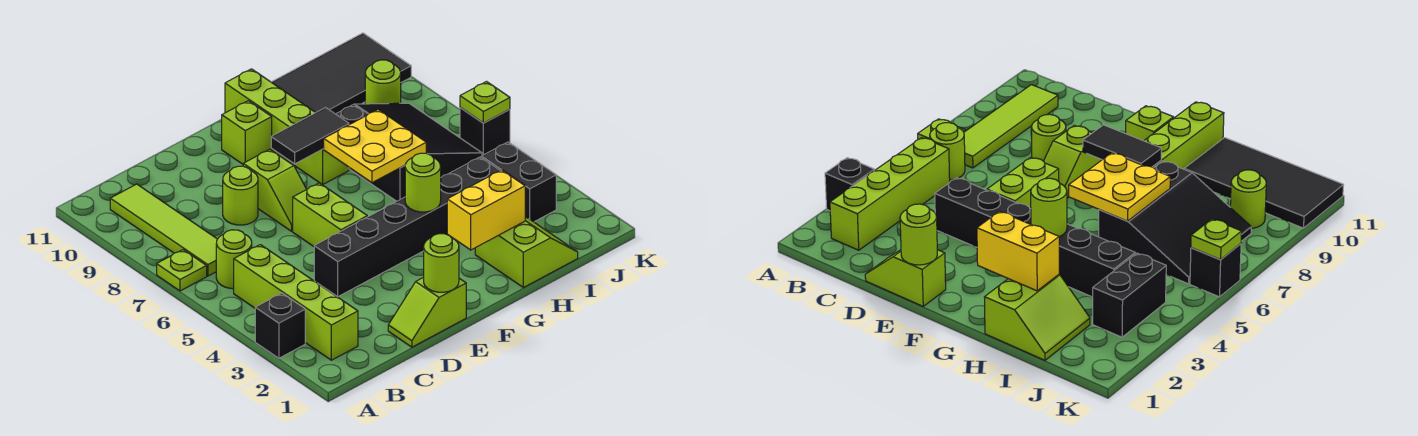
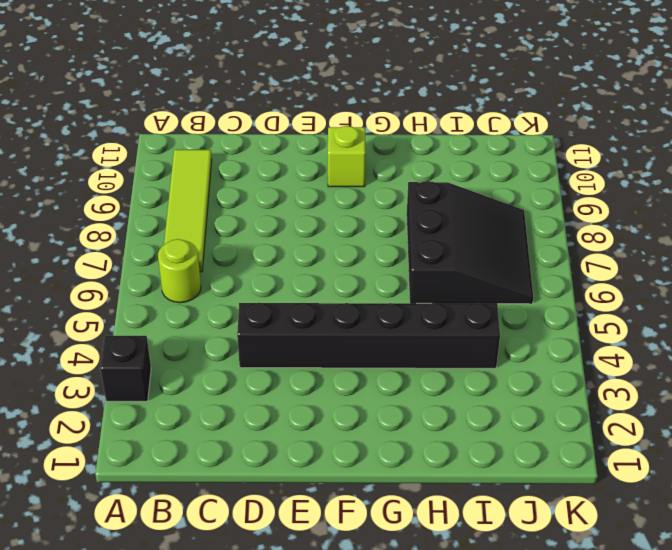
none -> lime plate A7 level 1
none -> lime brick B2:B5 level 1
none -> lime slope D1:E1 level 1 top E

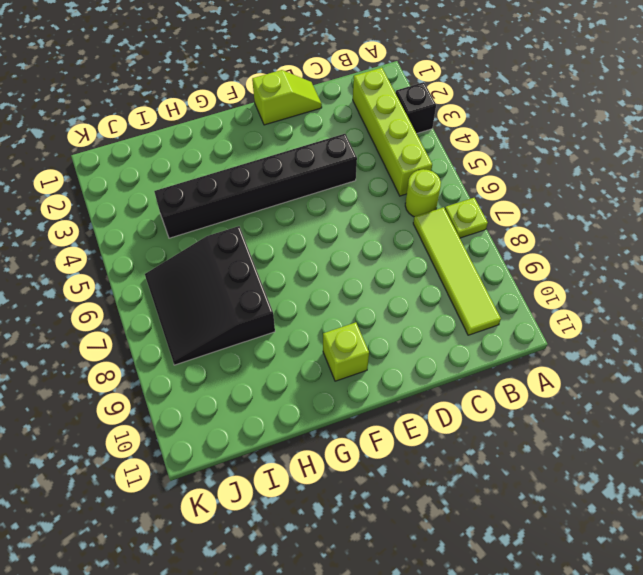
none -> lime round brick D8 level 1
none -> lime brick E5:E6 level 1
none -> lime slope E7:E8 level 1 top 8

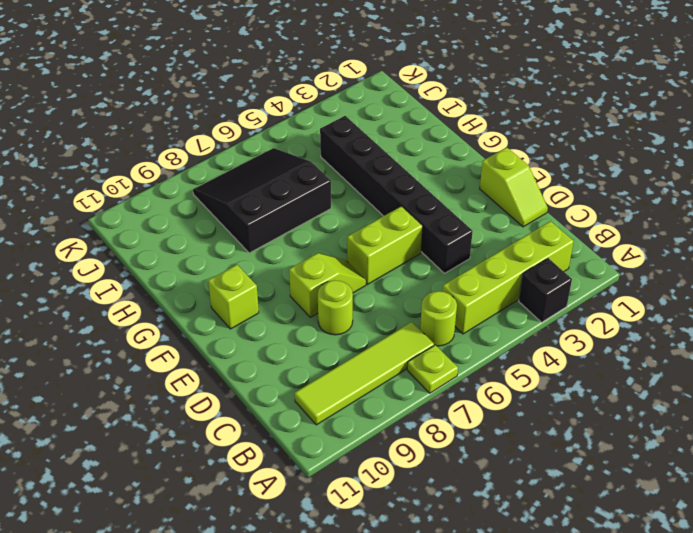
none -> lime brick G8:G11 level 1
none -> lime slope H1:I2 level 1 top H
none -> black tile H10:K11 level 1

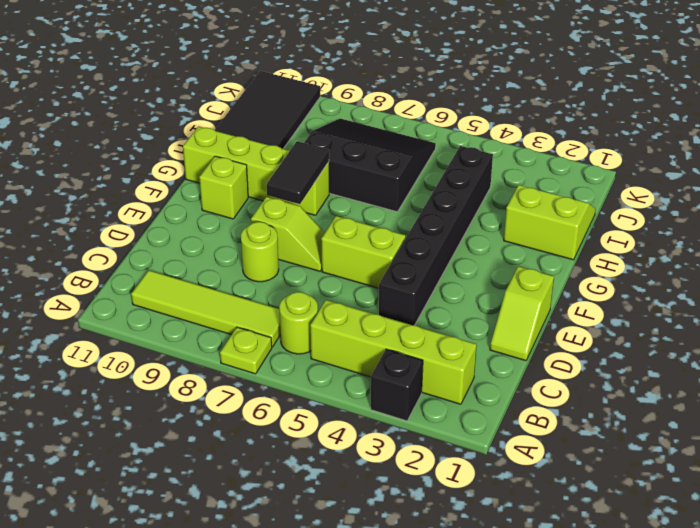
none -> black brick J3:J4 level 1
none -> lime round brick J9 level 1
none -> black brick K6 level 1

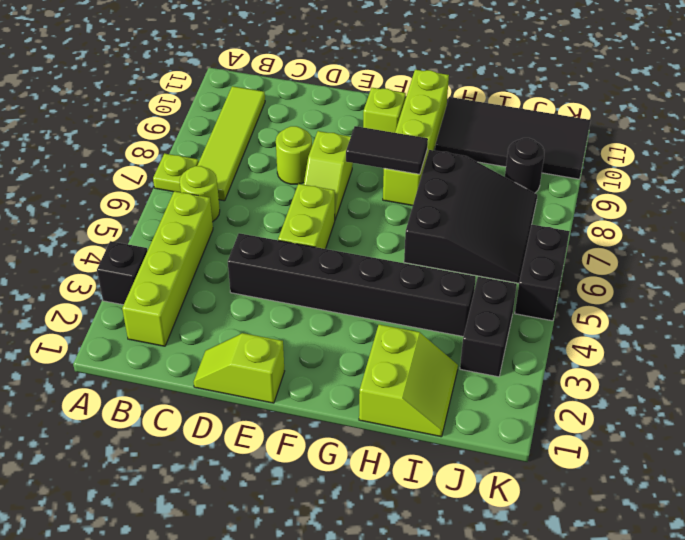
black round brick J9 level 1 -> lime round brick J9 level 1
black brick K5:K6 level 1 -> black brick K6 level 1
none -> lime round brick E1 level 2
none -> yellow brick G2:H2 level 2
none -> lime round brick G4 level 2

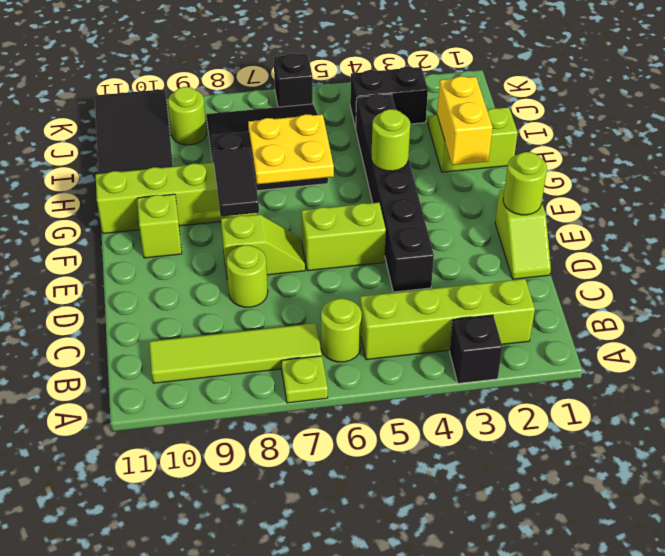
none -> lime plate K6 level 2

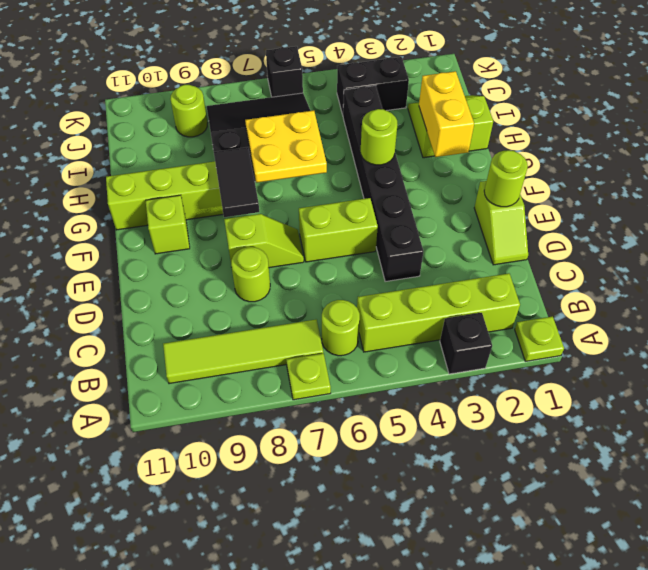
lime plate A1 level 1 -> lime plate K6 level 2
none -> black tile H10:K11 level 1

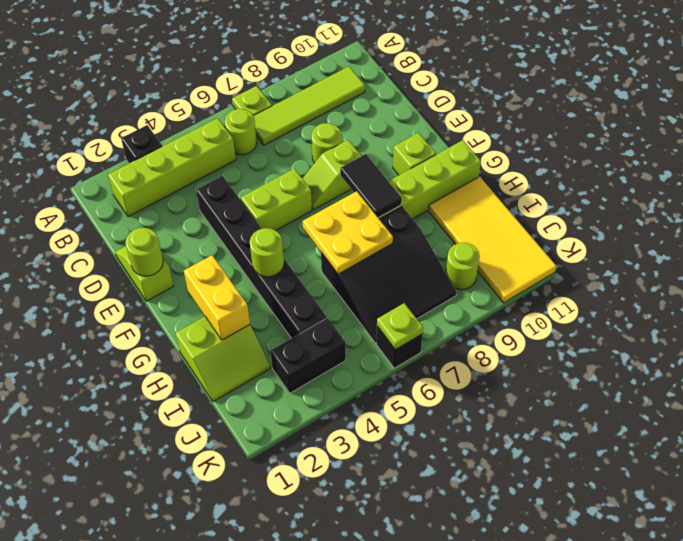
yellow tile H10:K11 level 1 -> black tile H10:K11 level 1

